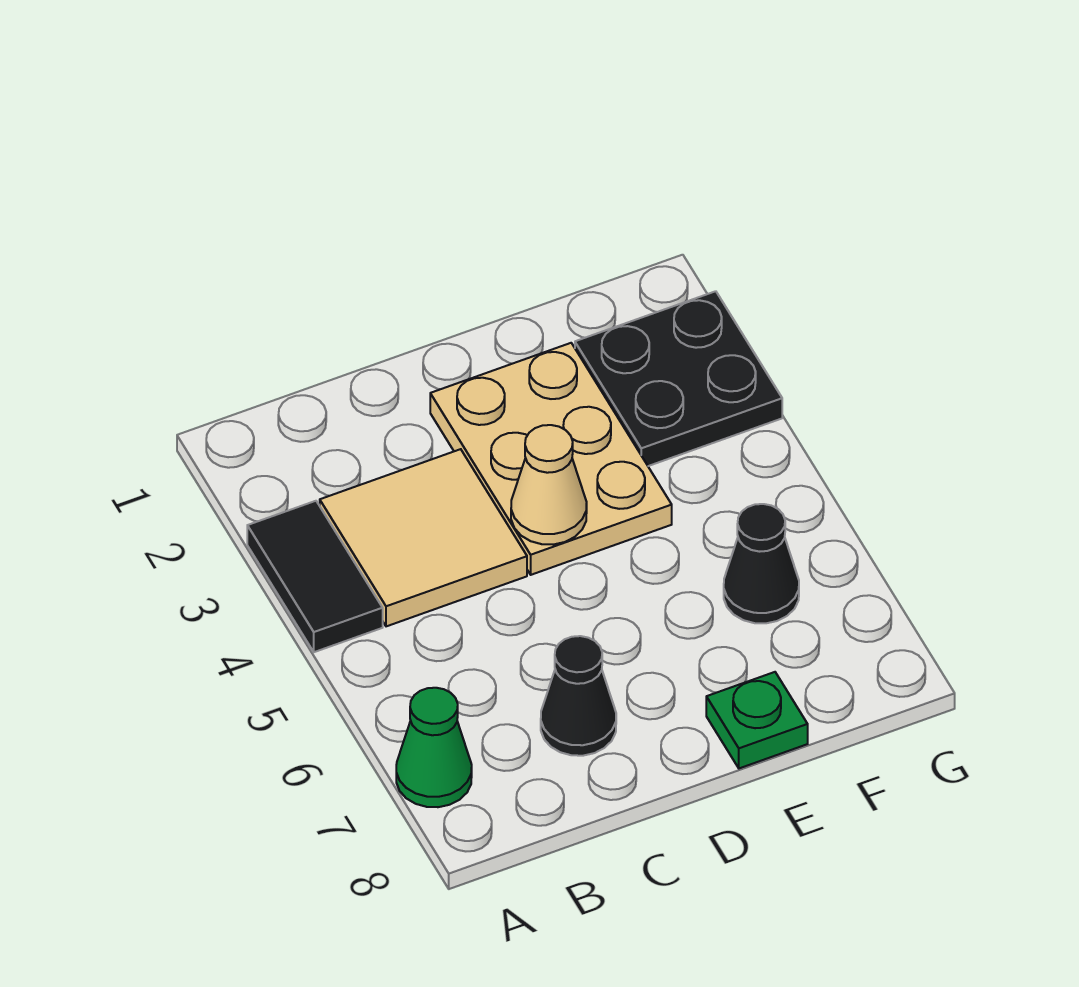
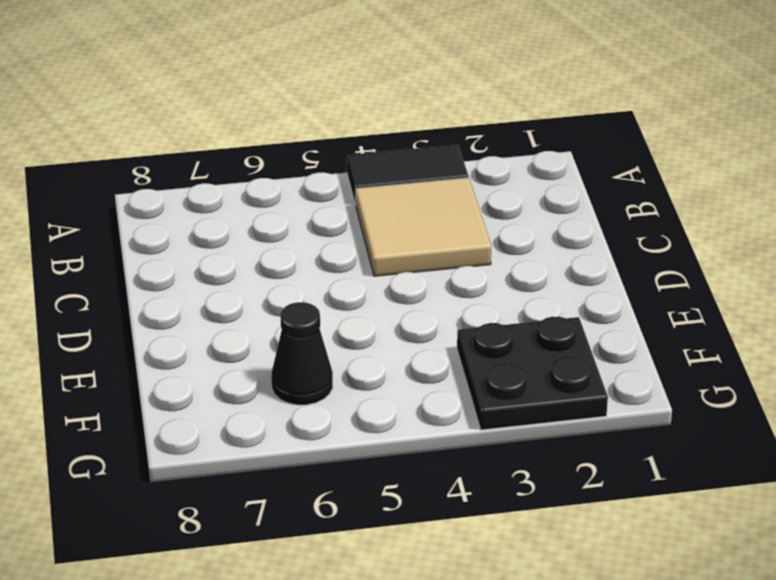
none -> green cone A7 level 1
none -> black cone C7 level 1

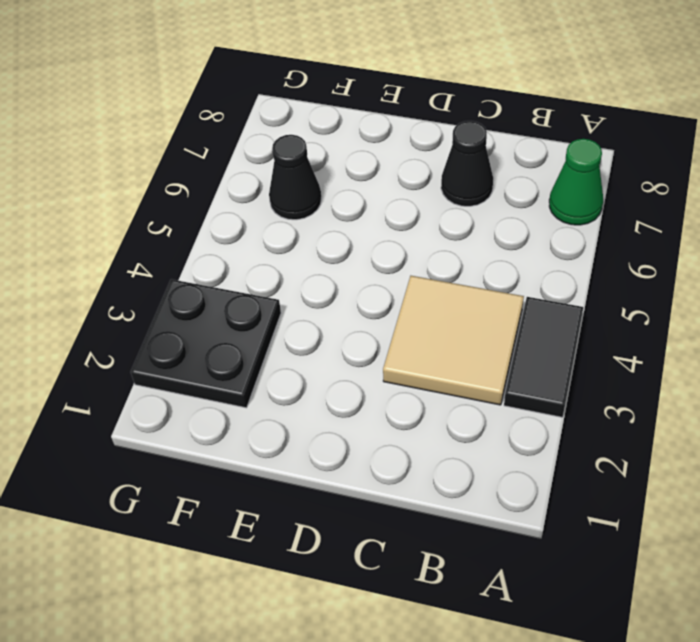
none -> tan plate D2:E4 level 1
none -> green plate E8 level 1

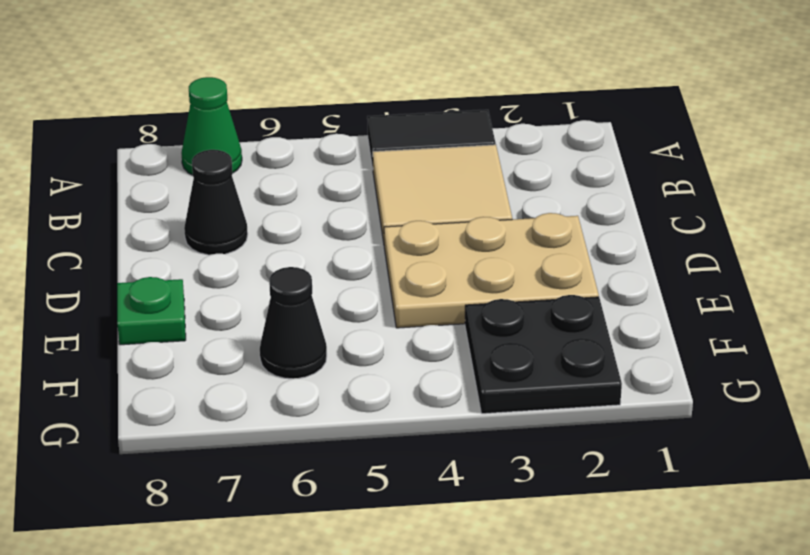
none -> tan cone D4 level 2

